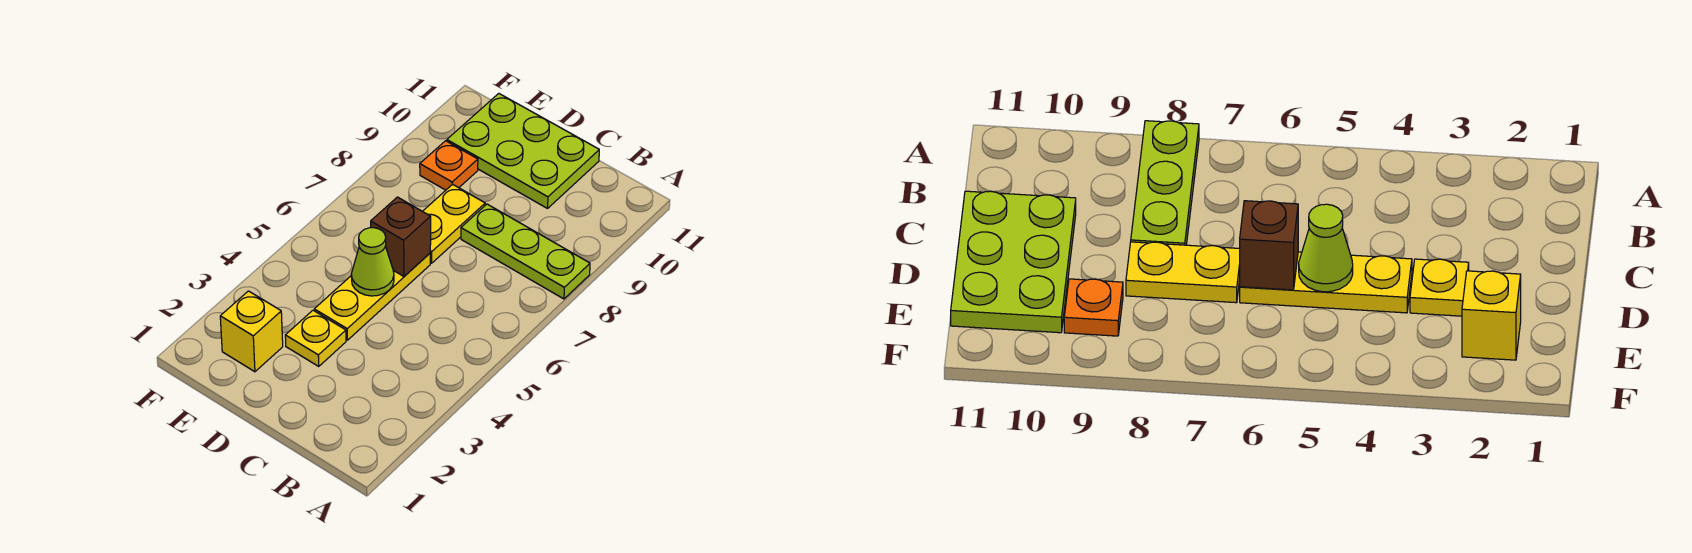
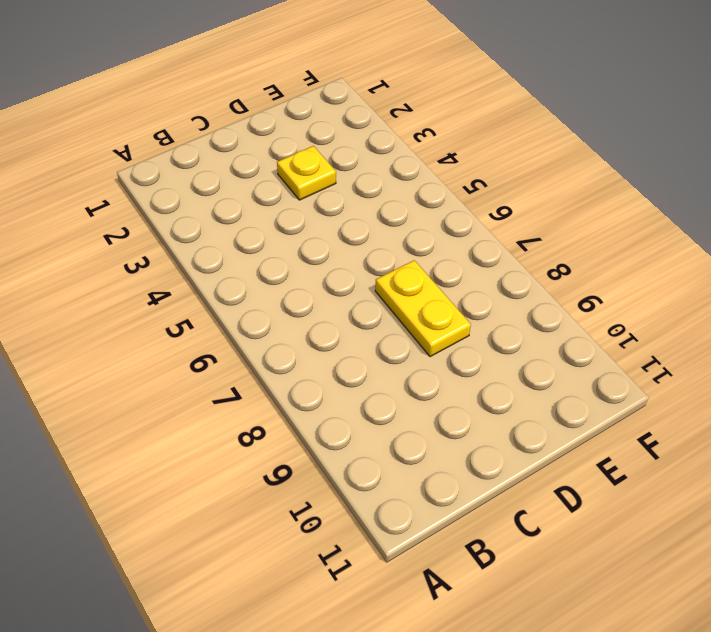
none -> lime plate A8:C8 level 1
none -> lime plate C10:E11 level 1

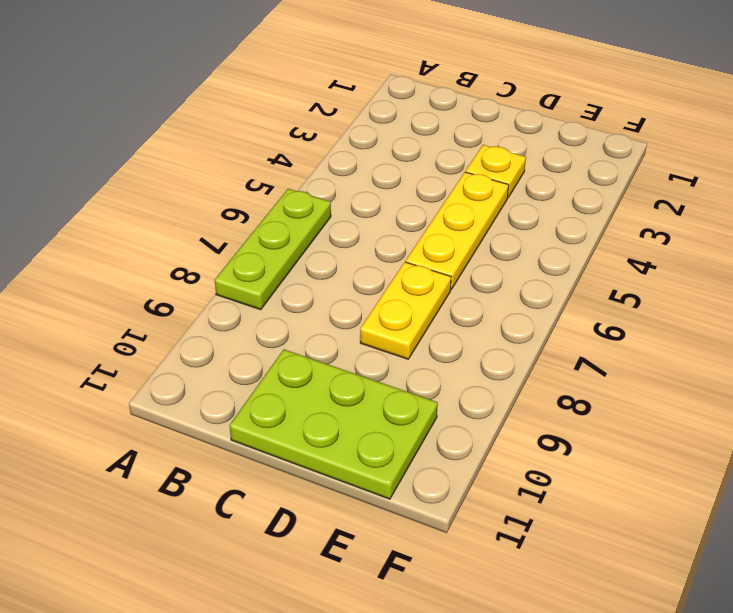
lime plate A6:A8 level 1 -> lime plate A8:C8 level 1
none -> yellow brick E2 level 1
none -> orange plate E9 level 1

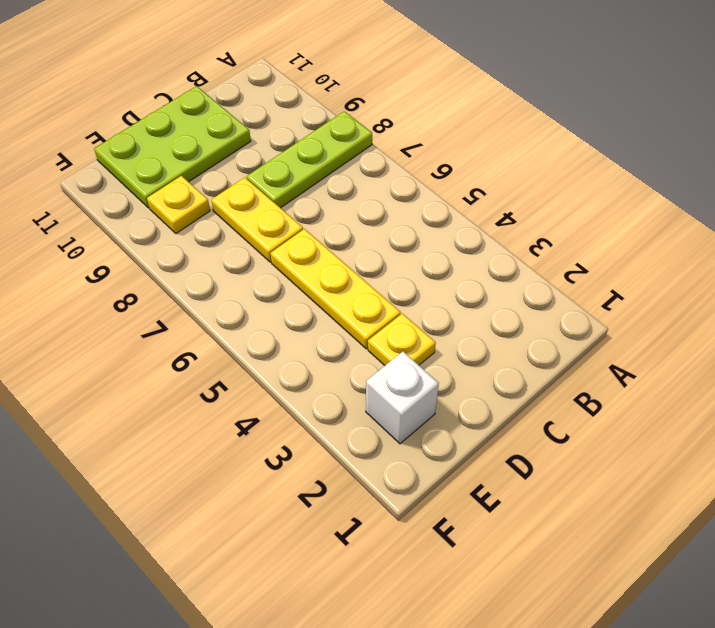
white brick E2 level 1 -> yellow brick E2 level 1
yellow plate E9 level 1 -> orange plate E9 level 1
none -> lime cone D5 level 2
none -> brown brick D6 level 2

